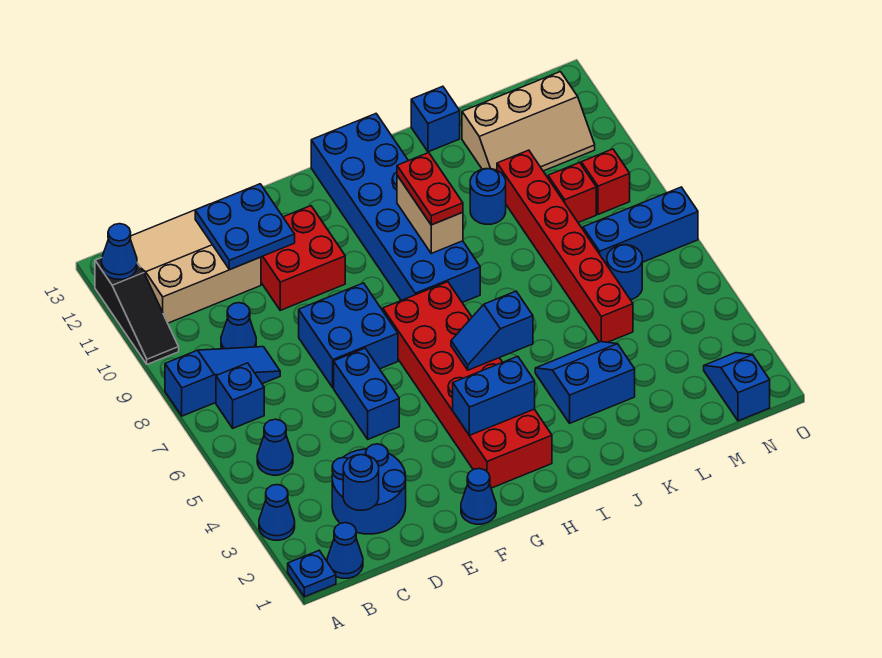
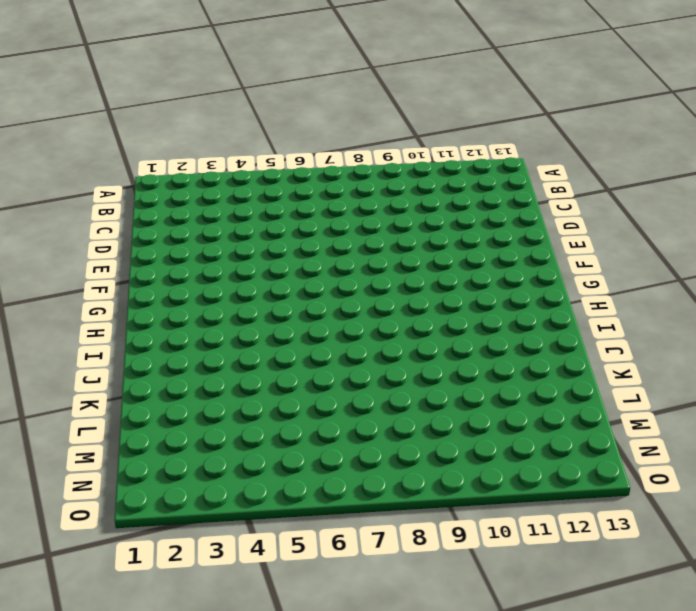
none -> blue plate A1 level 1
none -> blue cone A3 level 1
none -> blue slope A8:C8 level 1 top A
none -> black slope A10:A12 level 1 top 12

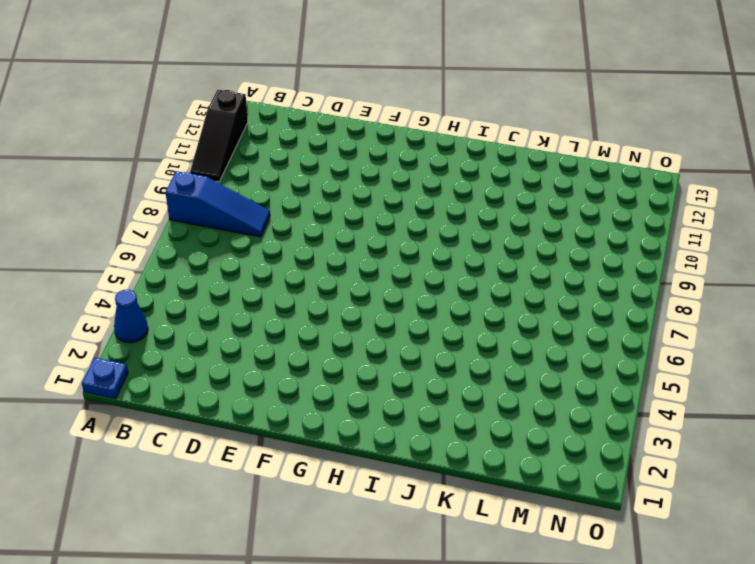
none -> blue cone B1 level 1
none -> blue cone B5 level 1
none -> blue brick B7 level 1
none -> tan slope B11:D13 level 1 top 11

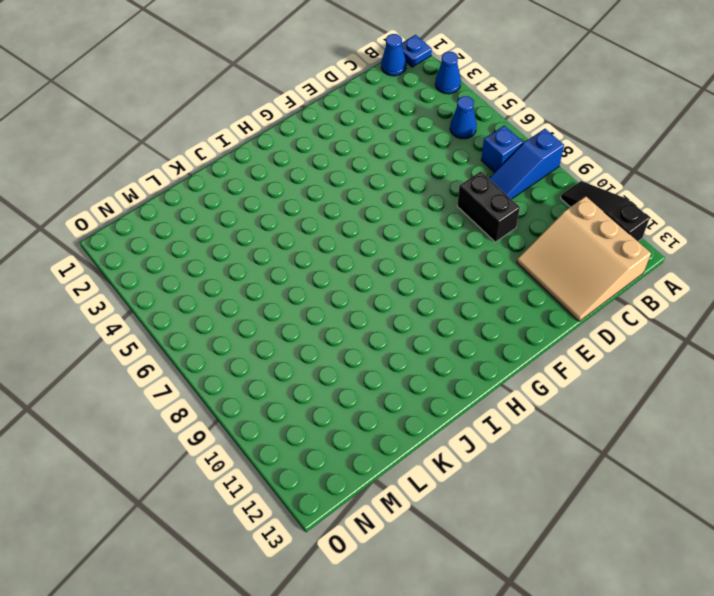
tan slope B11:D13 level 1 top B -> tan slope B11:D13 level 1 top 11
black brick D8:D9 level 1 -> none
none -> blue round brick C2:D3 level 1
none -> blue cone C9 level 1
none -> blue brick E5:E6 level 1
none -> blue brick E7:F8 level 1

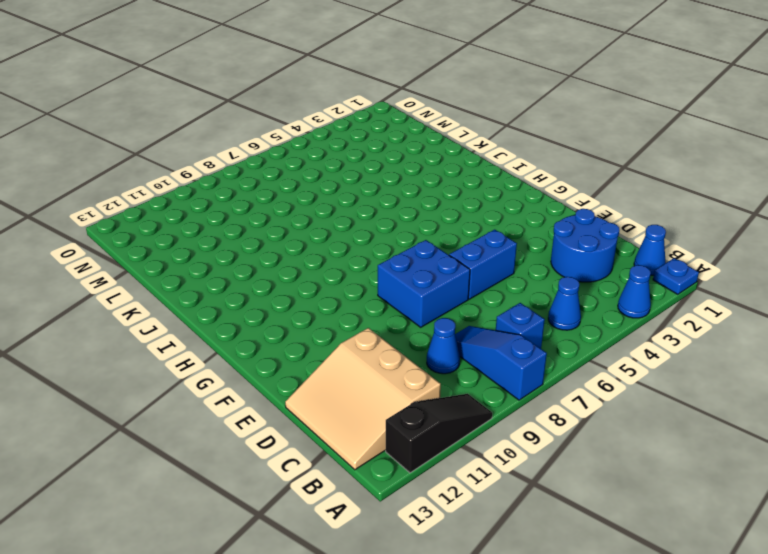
none -> red brick E10:F11 level 1
none -> blue cone F1 level 1
none -> red brick G2:H7 level 1
none -> blue brick H8:I13 level 1

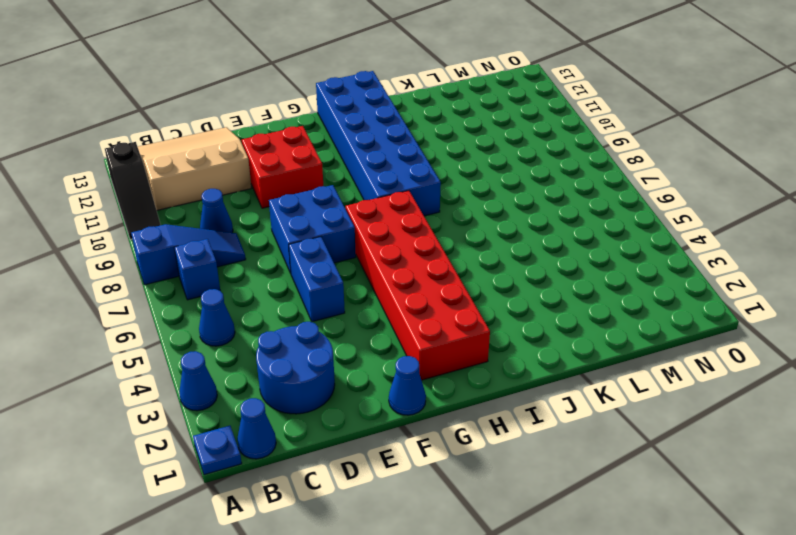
none -> blue slope J3:K4 level 1 top 3
none -> blue round brick K10 level 1
none -> blue brick K13 level 1
none -> red brick L5:L10 level 1

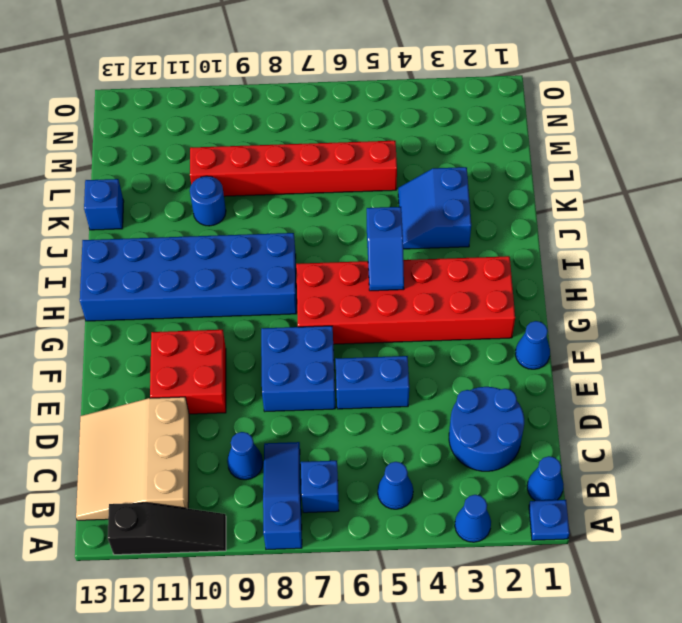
none -> tan slope L11:N12 level 1 top 12
none -> blue round brick M6 level 1
none -> blue brick M7:O7 level 1
none -> red brick M9 level 1

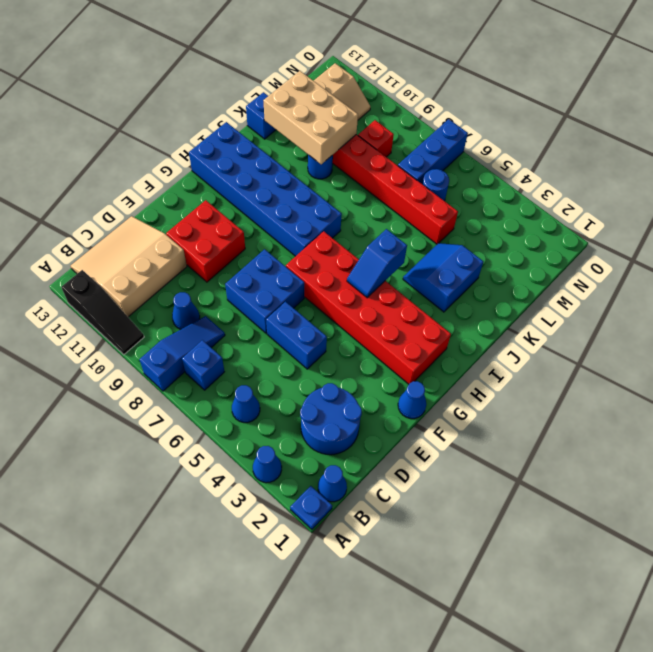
tan brick K10:L12 level 2 -> none
none -> blue slope N1:N2 level 1 top 1
none -> red brick N9 level 1
none -> blue cone A12 level 2
none -> blue round brick C2 level 2

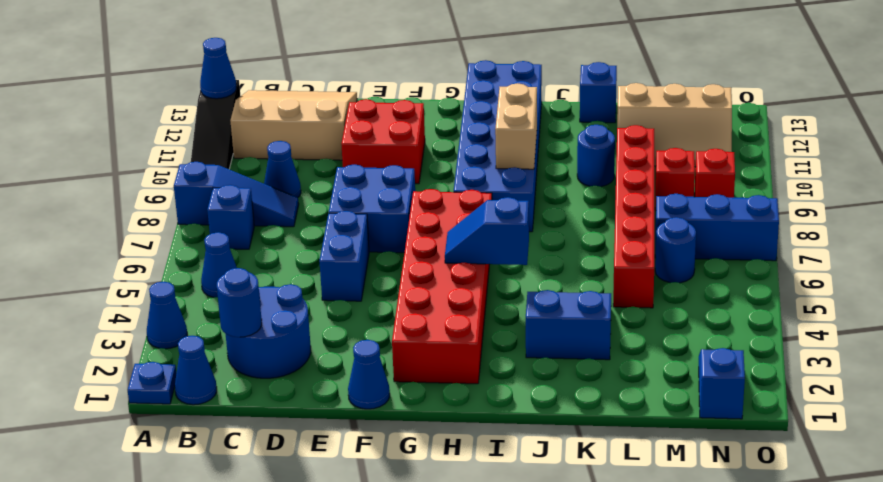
none -> blue plate D11:E12 level 2
none -> blue brick G3:H3 level 2
none -> red plate I9:I10 level 3

